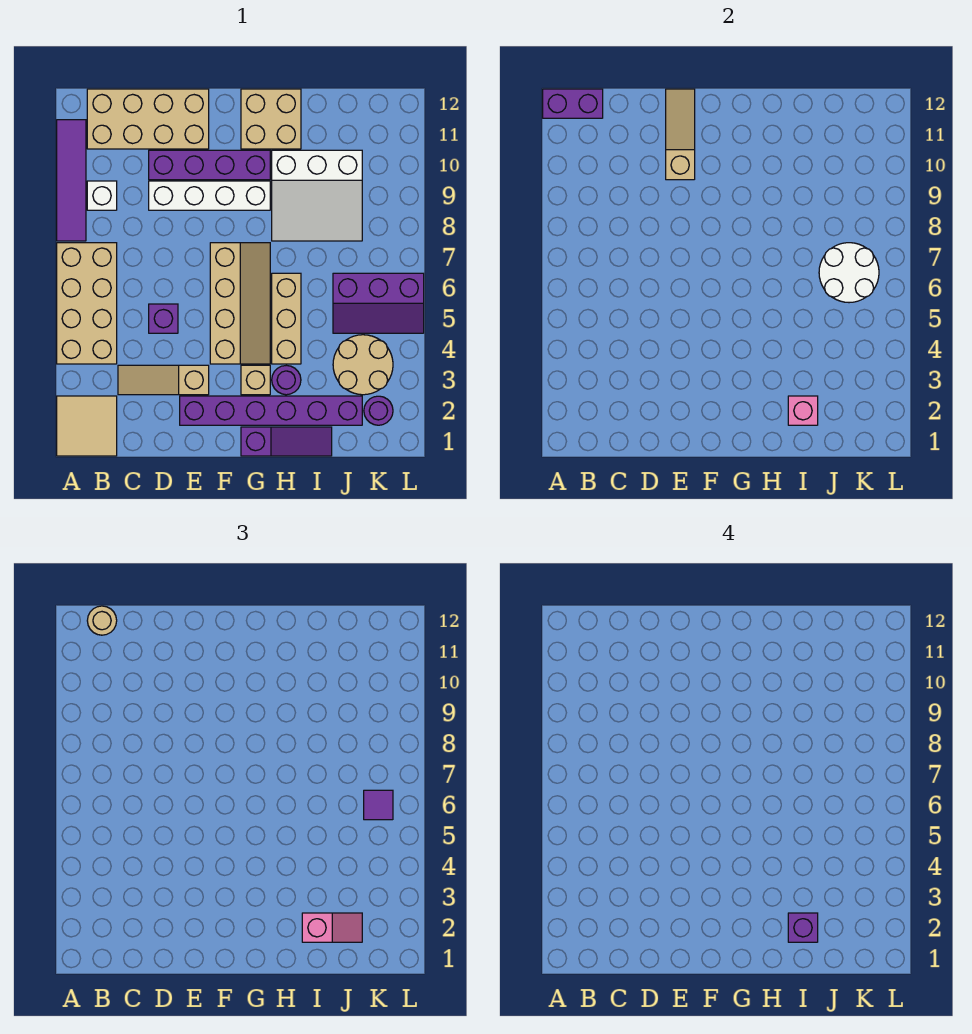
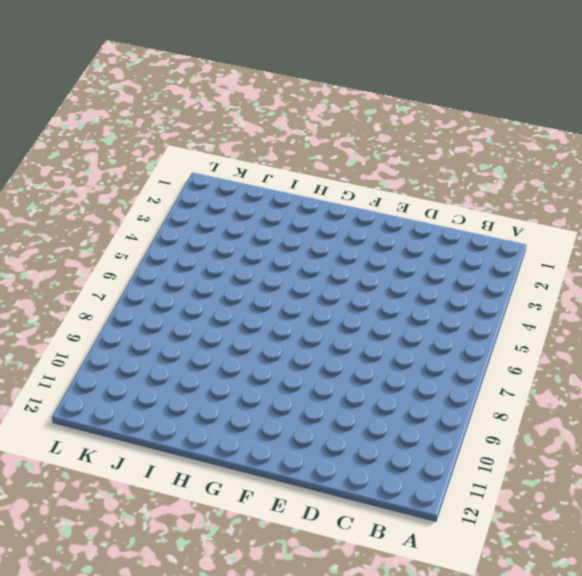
none -> tan tile A1:B2 level 1
none -> tan brick A4:B7 level 1
none -> purple tile A8:A11 level 1

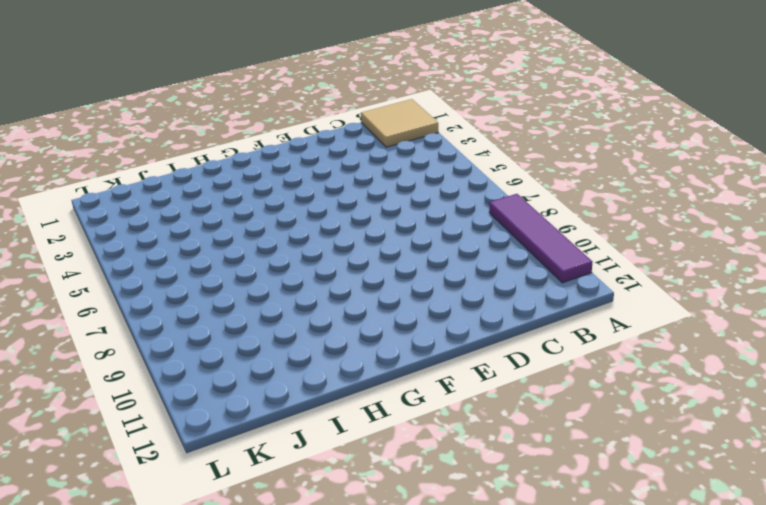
none -> tan brick A4:B7 level 1
none -> white brick B9 level 1
none -> tan brick B11:E12 level 1

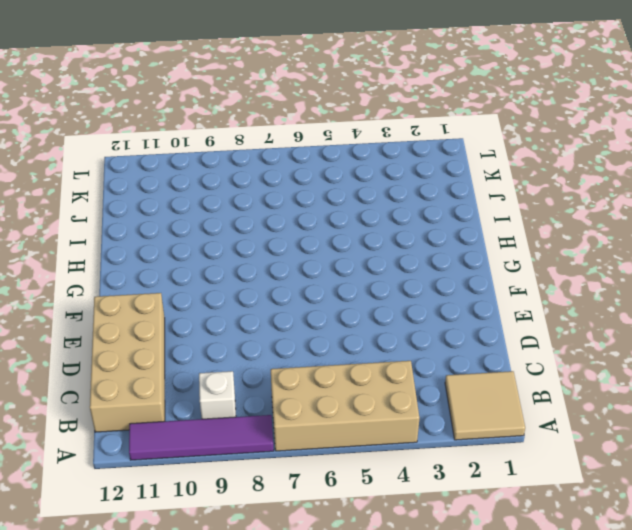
none -> tan slope C3:E3 level 1 top E
none -> purple brick D5 level 1
none -> white brick D9:G9 level 1

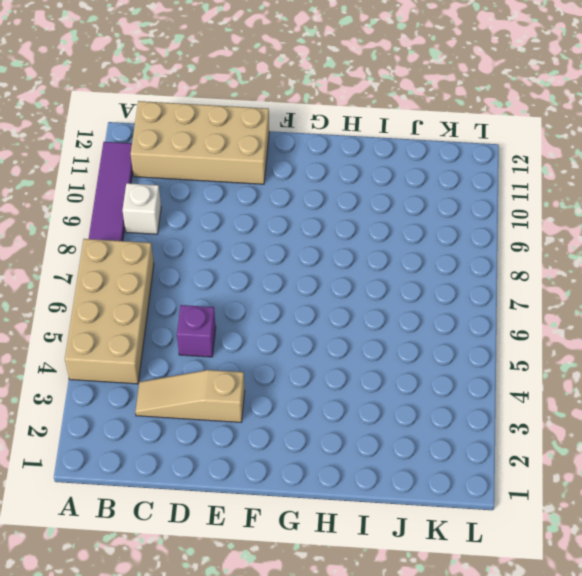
none -> tan tile A1:B2 level 1
none -> white brick D9:G9 level 1
none -> purple brick D10:G10 level 1

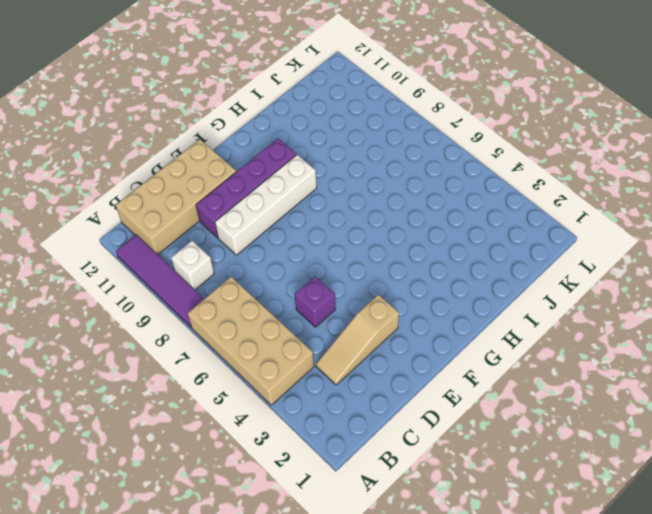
none -> tan tile A1:B2 level 1
none -> purple brick E2:J2 level 1
none -> tan slope F4:G7 level 1 top F

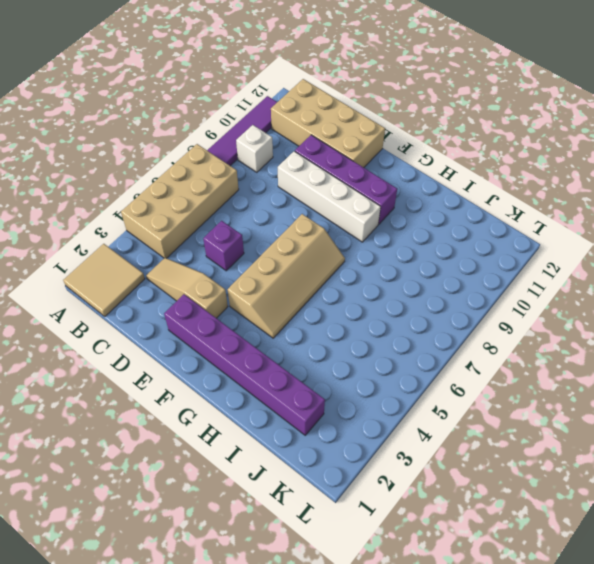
none -> purple slope G1:I1 level 1 top G
none -> tan brick G3 level 1
none -> tan brick G11:H12 level 1

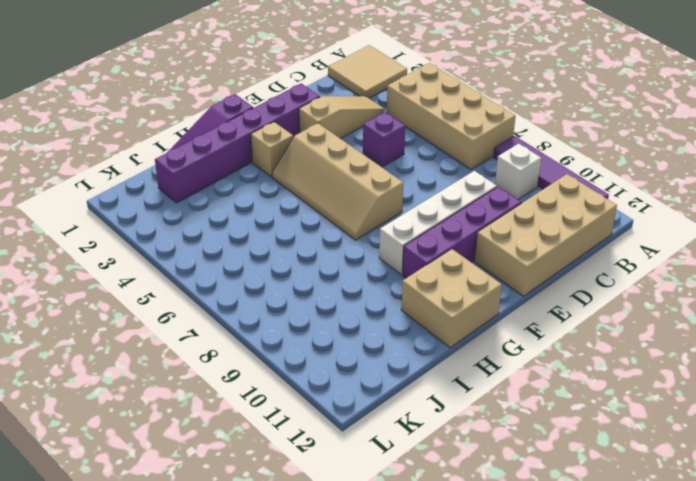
none -> purple round brick H3 level 1
none -> tan brick H4:H6 level 1
none -> white slope H8:J10 level 1 top 10

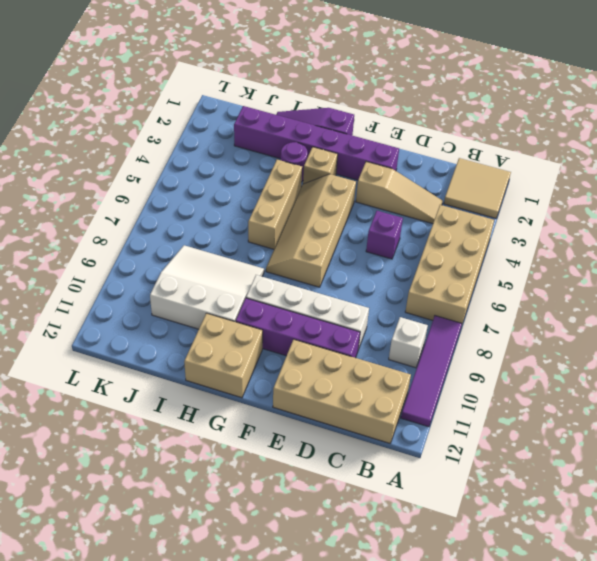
none -> tan round brick J3:K4 level 1
none -> purple slope J5:L6 level 1 top 6
none -> purple round brick K2 level 1

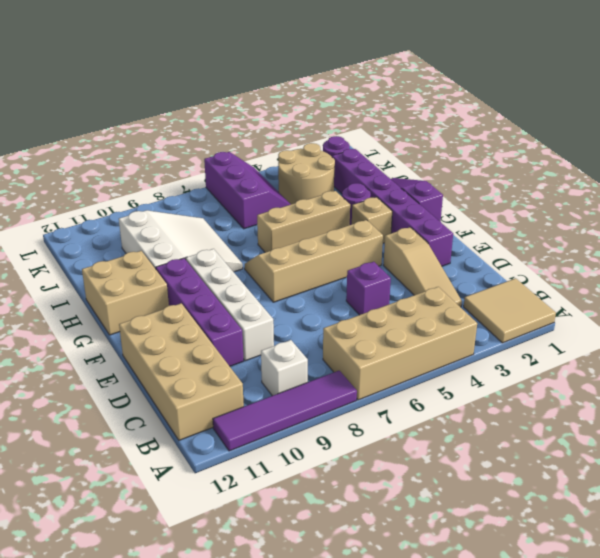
none -> purple brick A12:B12 level 2
none -> tan slope E10:E12 level 2 top 10
none -> pink brick I2 level 2

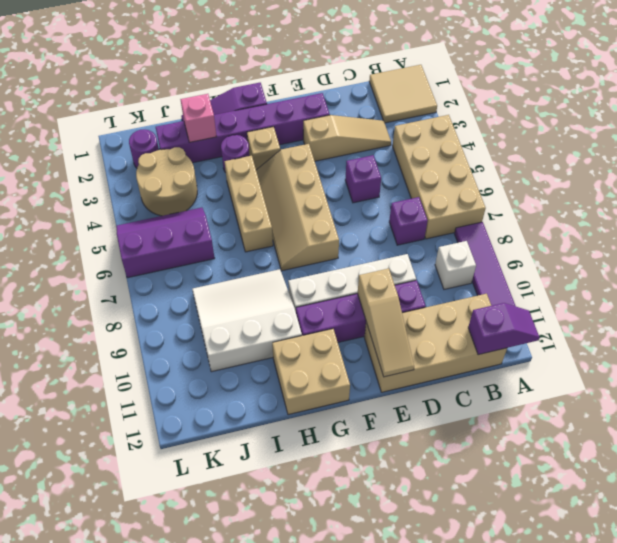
purple slope A12:B12 level 2 top B -> purple brick A12:B12 level 2
purple brick C7 level 1 -> purple brick I2 level 4
none -> white round brick J6:K7 level 2
none -> tan round brick B12 level 3
none -> pink slope I2:J2 level 3 top I

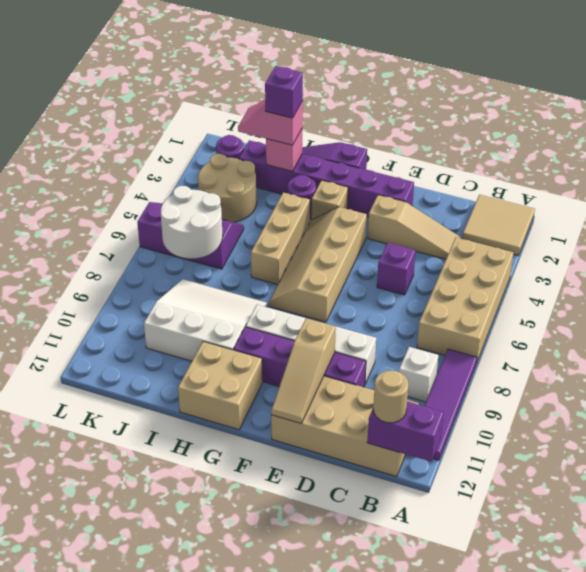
none -> purple tile K6 level 3

